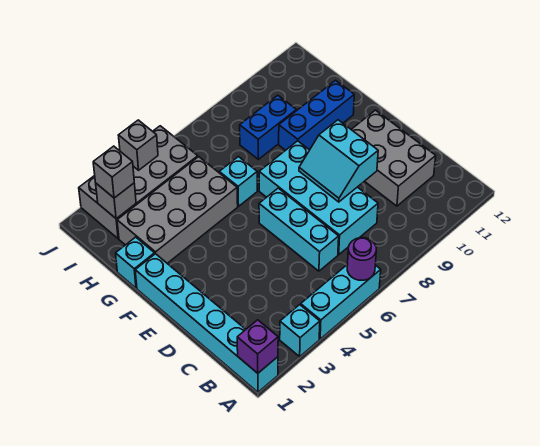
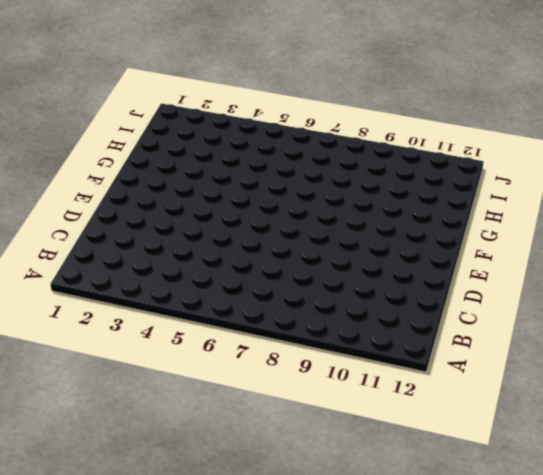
none -> cyan brick A1:F1 level 1
none -> cyan brick A3 level 1
none -> cyan brick A4:A6 level 1

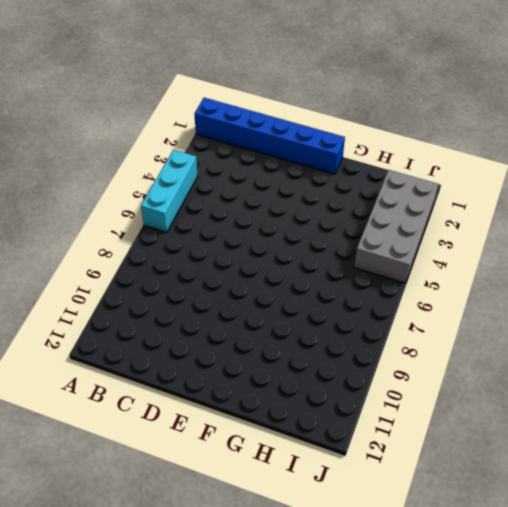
blue brick A1:F1 level 1 -> cyan brick A1:F1 level 1
none -> cyan brick A3 level 1
none -> cyan brick C6:E6 level 1
none -> cyan brick C7:F8 level 1

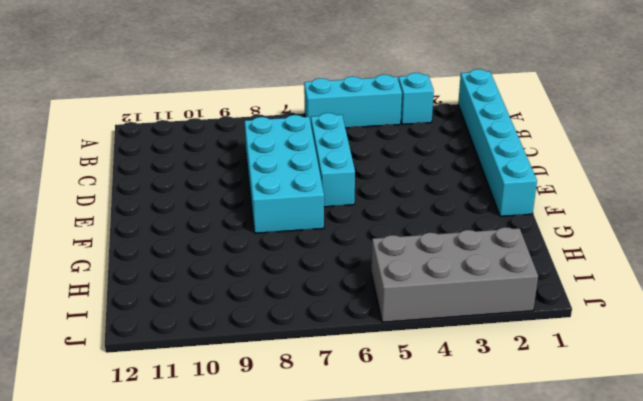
none -> grey brick C10:E11 level 1
none -> cyan brick G1 level 1
none -> grey brick G2:H5 level 1

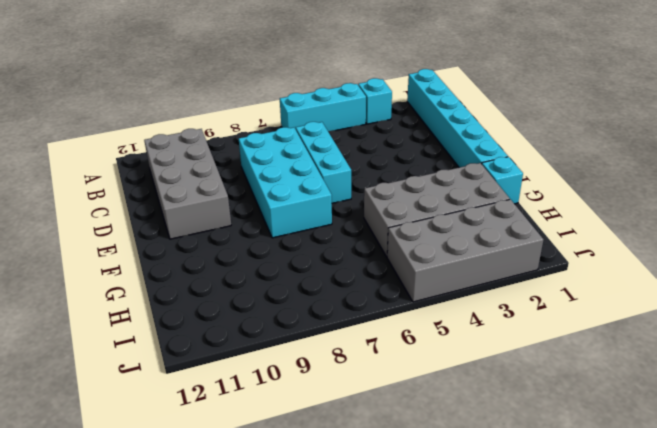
grey brick B10:E11 level 1 -> grey brick C10:E11 level 1
none -> cyan brick G6 level 1
none -> blue brick G9:G11 level 1
none -> blue brick H8:H9 level 1

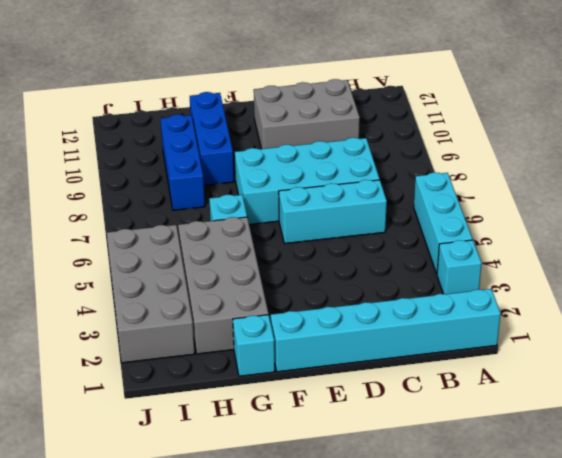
blue brick H8:H10 level 1 -> blue brick H8:H9 level 1
none -> purple brick A1 level 2
none -> purple round brick A6 level 2
none -> cyan slope D8:E9 level 2 top 9

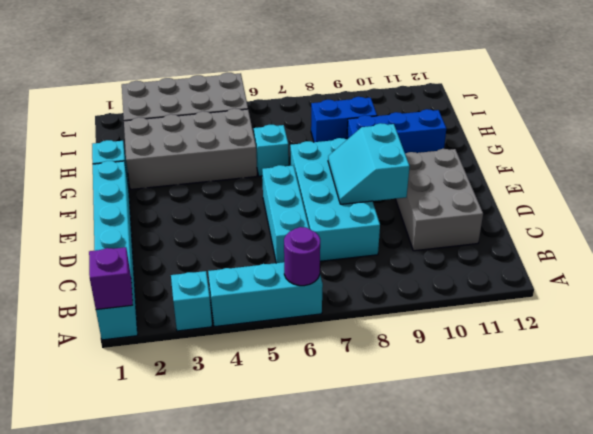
none -> grey brick I2 level 2
none -> grey brick J4 level 2
none -> grey brick I2 level 3

